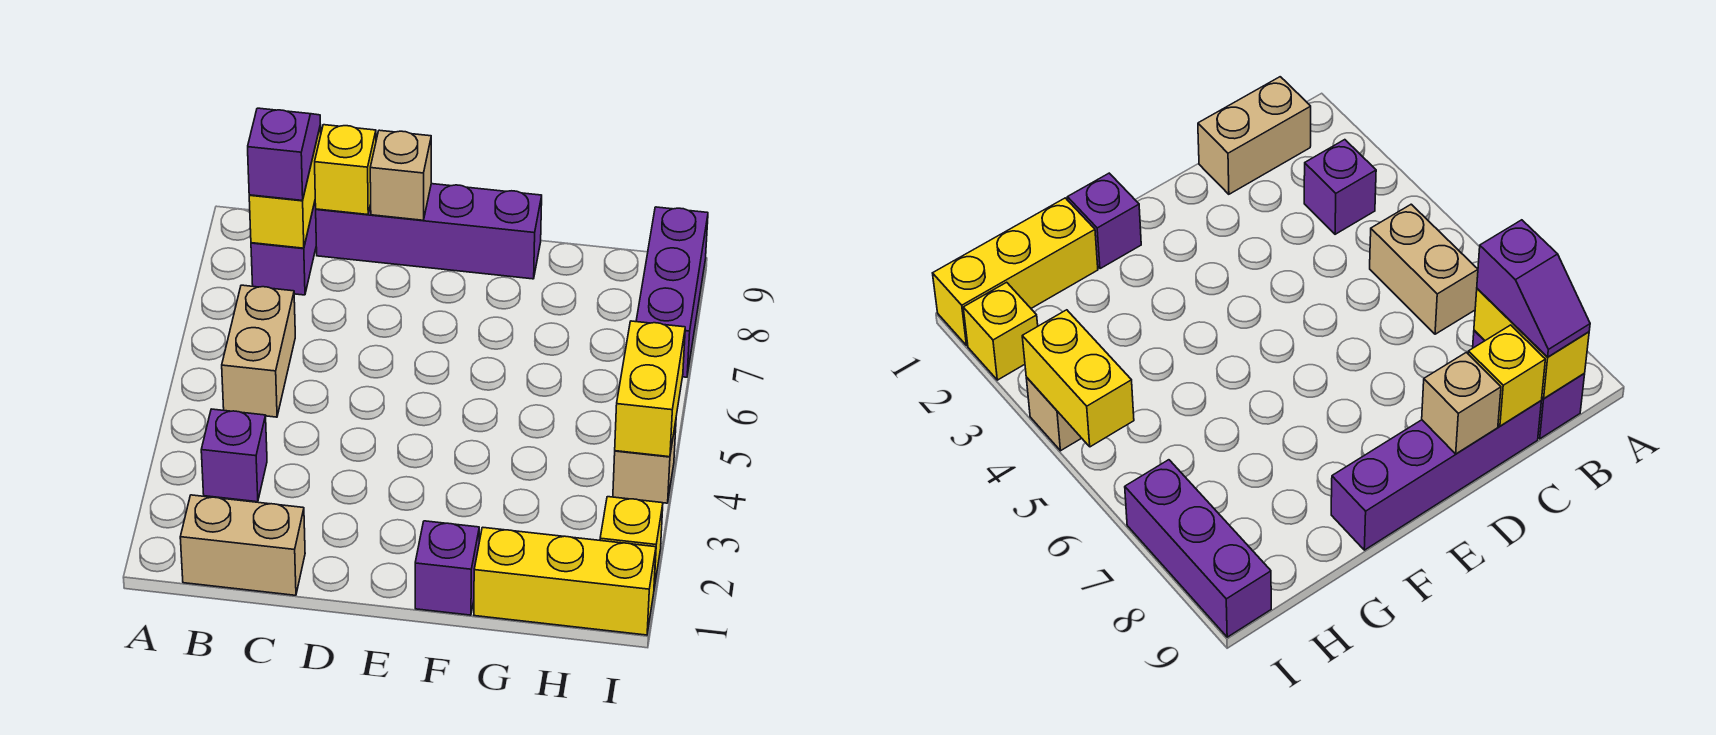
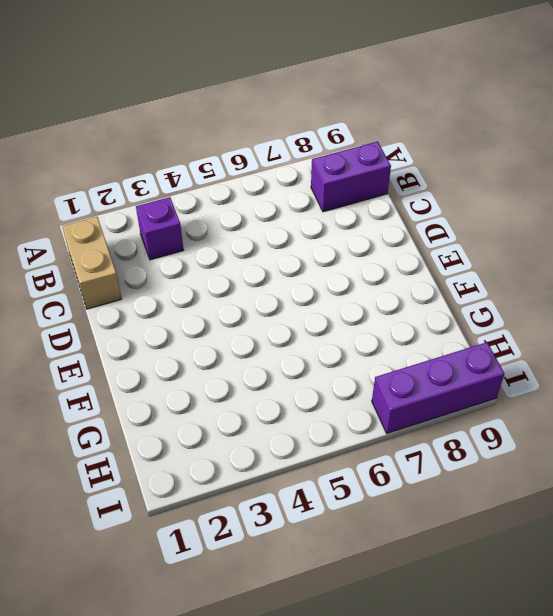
none -> tan brick B5:B6 level 1
none -> purple brick C9:F9 level 1
none -> purple brick F1 level 1

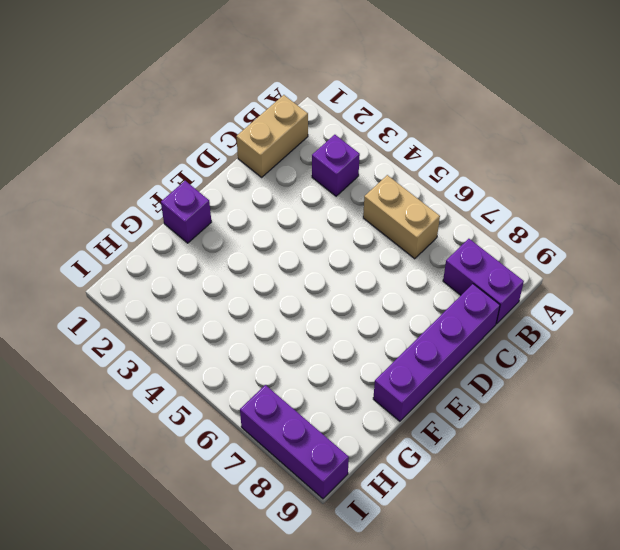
none -> yellow brick G1:I1 level 1
none -> yellow brick I2 level 1
none -> tan brick I4 level 1

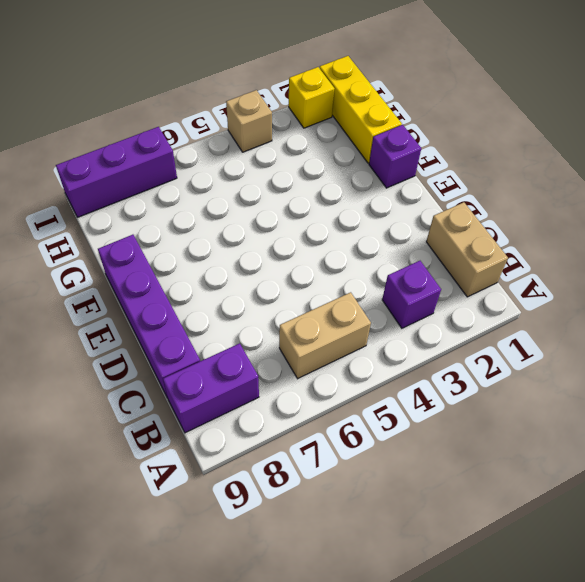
none -> yellow brick B8:B9 level 2
none -> yellow brick C9 level 2
none -> tan brick D9 level 2

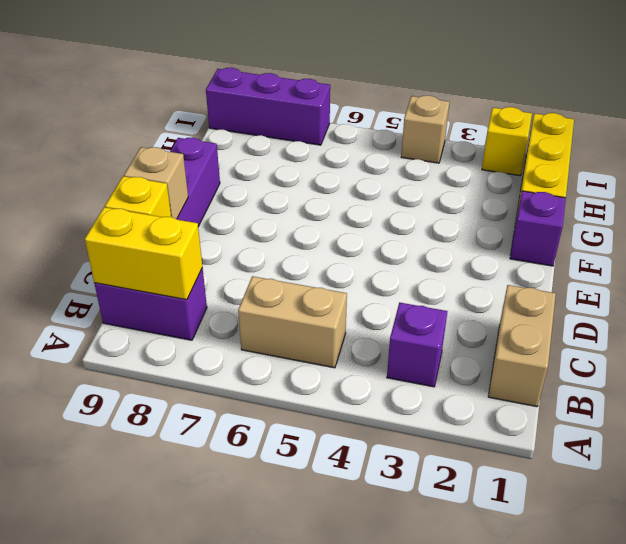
none -> yellow brick I4:I5 level 2
none -> purple slope B8:B9 level 3 top 8

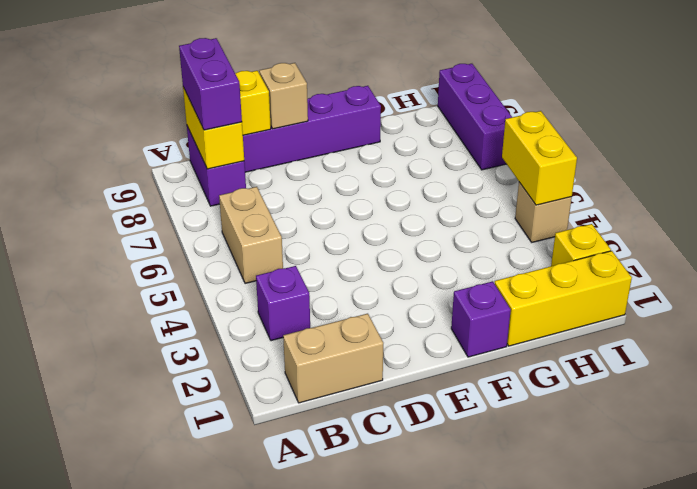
purple brick B8:B9 level 3 -> purple slope B8:B9 level 3 top 8

